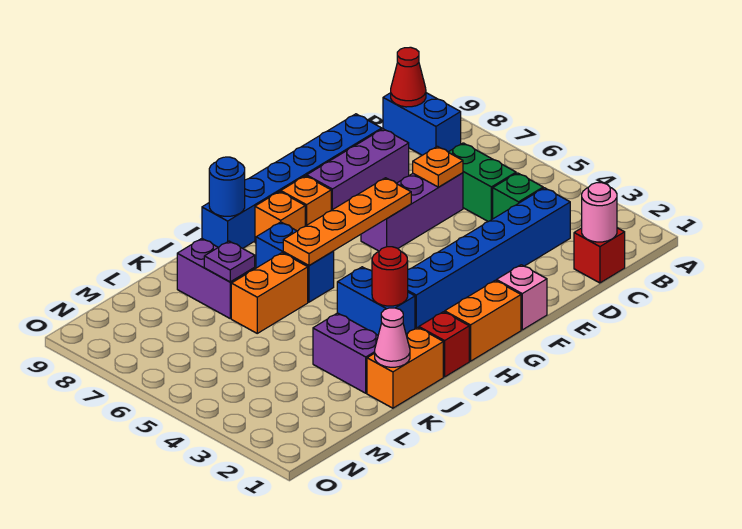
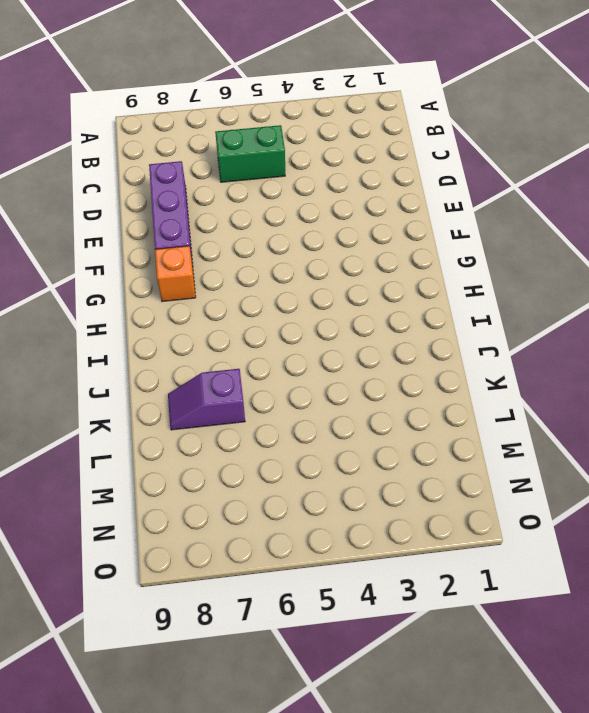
purple slope K7:K8 level 1 top 7 -> purple brick K7:K8 level 1
none -> blue brick B8:B9 level 1
none -> red brick C1 level 1
none -> blue brick C3:H3 level 1

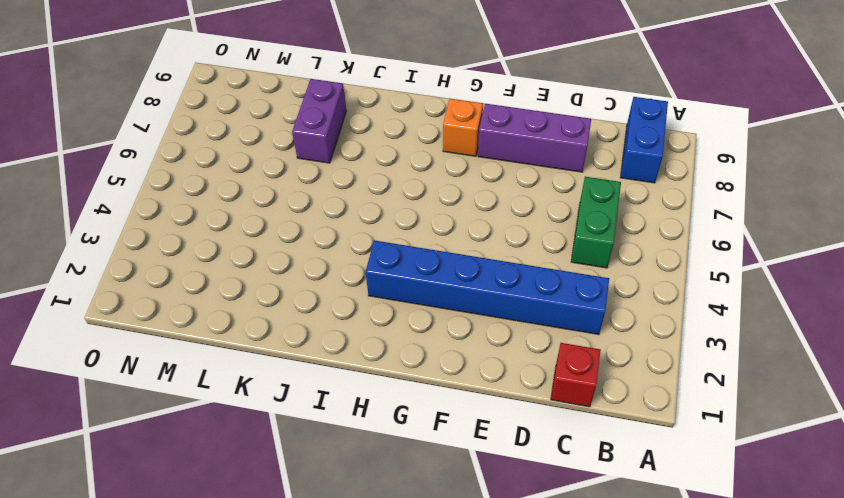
none -> green brick C4 level 1
none -> purple brick D6:F6 level 1
none -> blue brick D9:I9 level 1

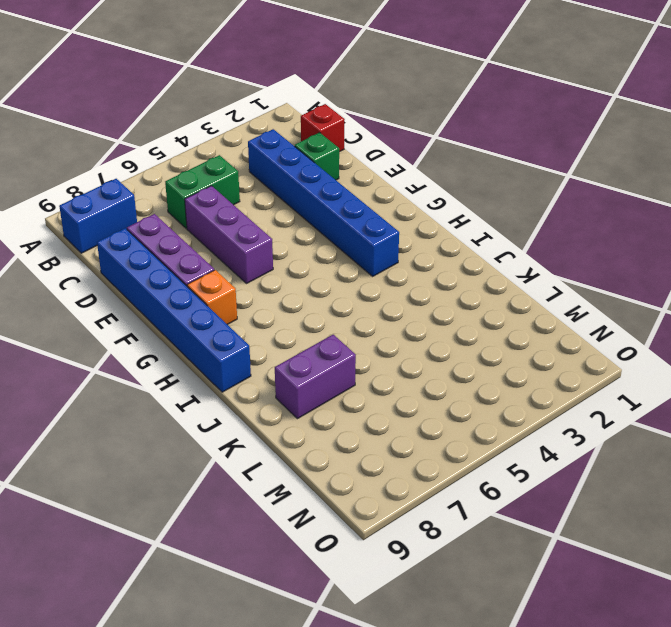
green brick D2 level 1 -> green brick C4 level 1
none -> pink brick F1 level 1
none -> orange brick G1:H1 level 1
none -> orange brick H8 level 1

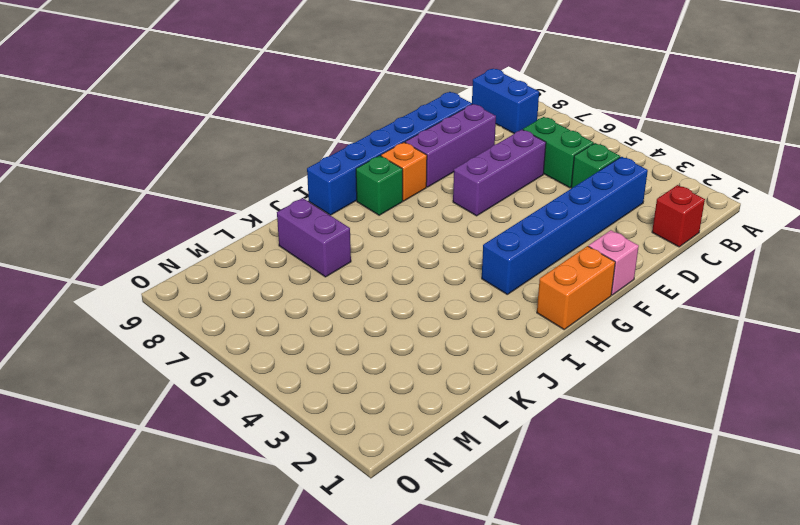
green brick H8 level 1 -> orange brick H8 level 1
none -> red brick I1 level 1
none -> blue brick I3:I4 level 1
none -> blue brick I6:I7 level 1

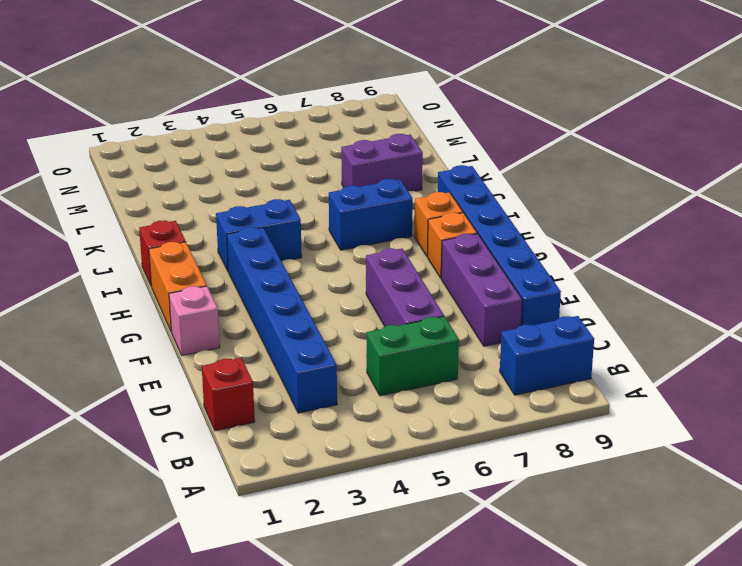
none -> green brick C4 level 1
none -> orange brick J1:K1 level 1
none -> orange brick J6:K6 level 1

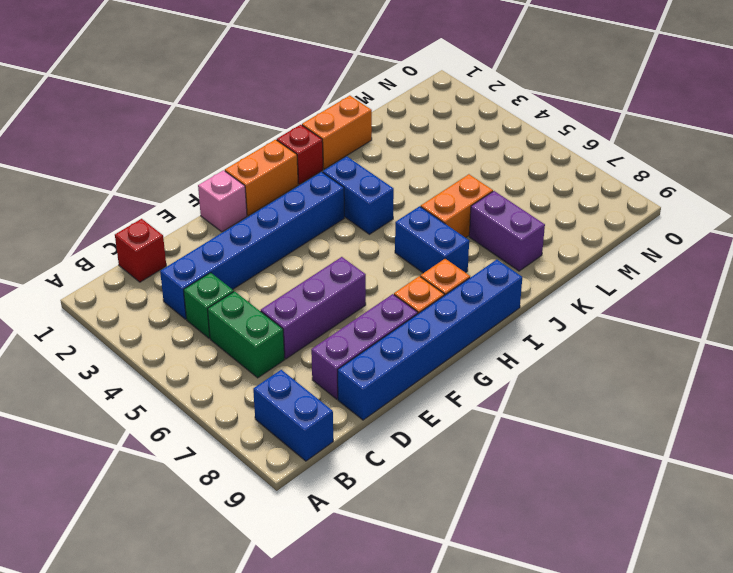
none -> purple brick K2:K3 level 1
none -> red cone B9 level 2
none -> pink round brick C1 level 2

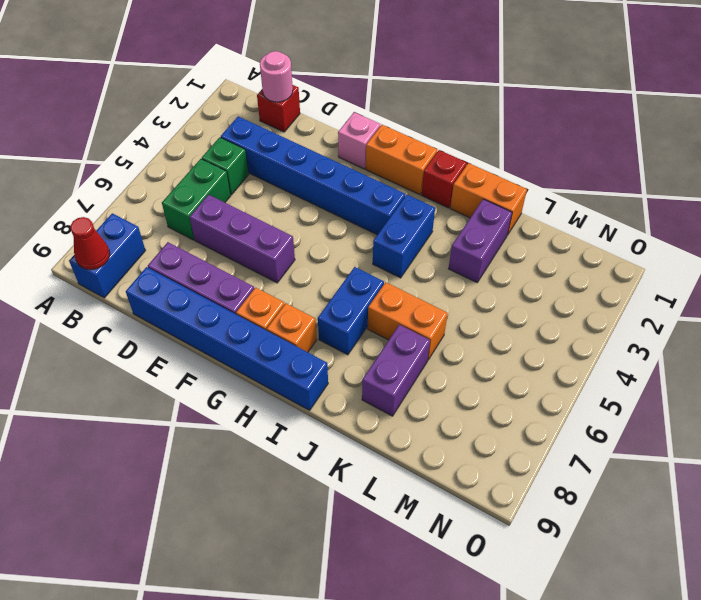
none -> orange plate D6 level 2
none -> orange plate F6:I6 level 2
none -> red round brick I3 level 2

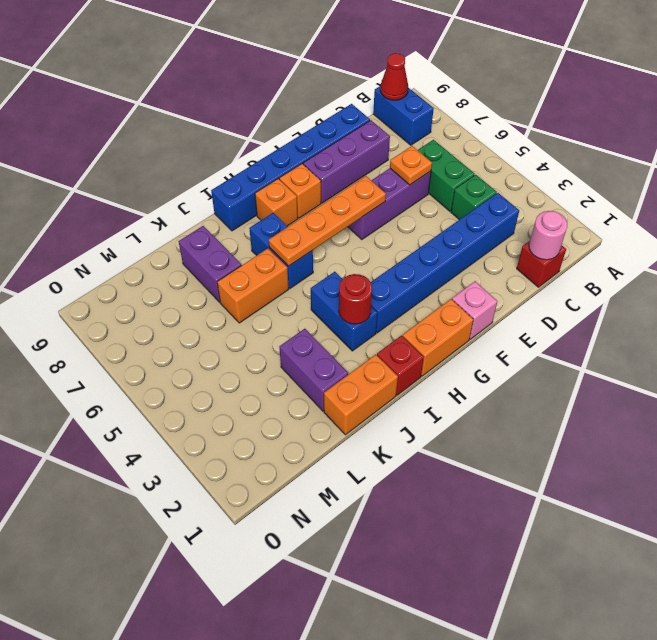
none -> blue round brick I9 level 2
none -> pink cone K1 level 2
none -> purple plate K7 level 2

